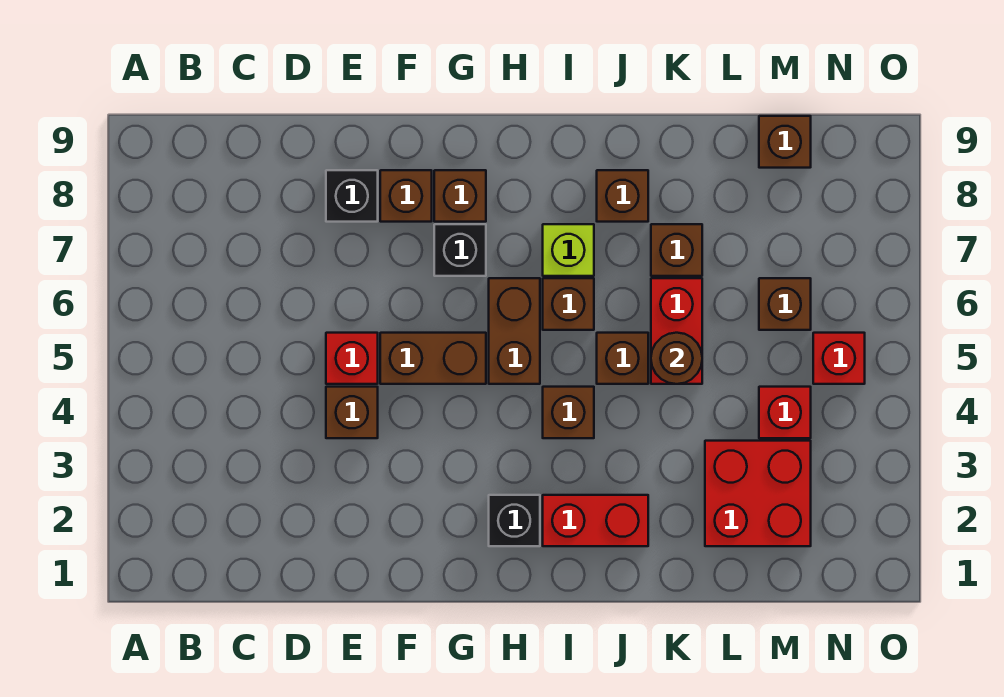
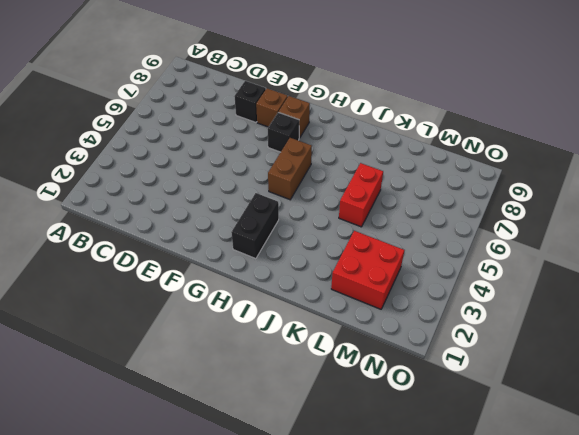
black brick H2:H3 level 1 -> black brick H2 level 1
none -> brown brick E4 level 1
none -> red brick E5 level 1
none -> brown brick F5:G5 level 1

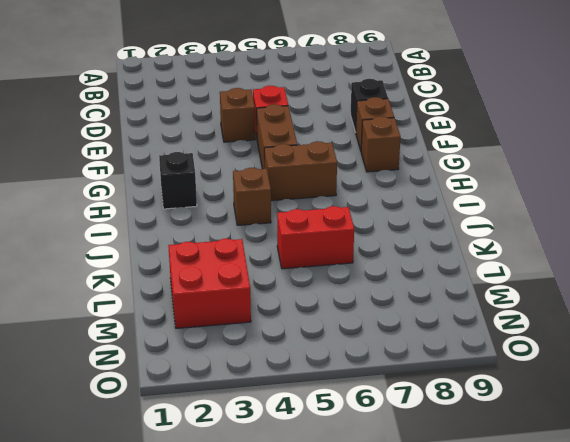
none -> black brick G7 level 1
none -> red brick I2:J2 level 1
none -> brown brick I6 level 1

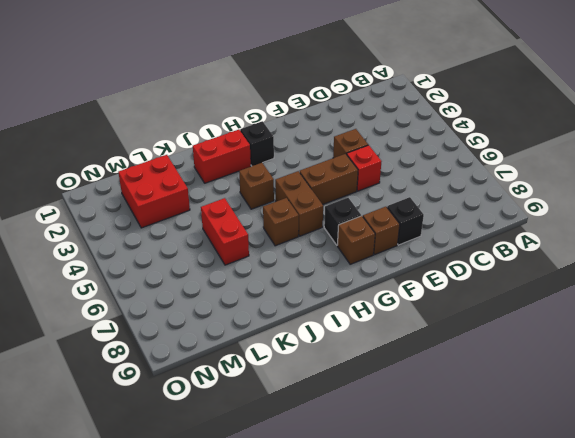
none -> lime brick I7 level 1
none -> brown brick J5 level 1
none -> brown brick J8 level 1

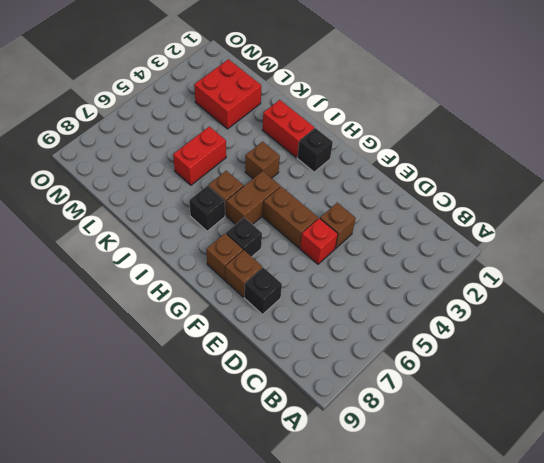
black brick I7 level 1 -> lime brick I7 level 1
none -> brown brick J5 level 1
none -> brown brick J8 level 1
none -> brown brick K7 level 1

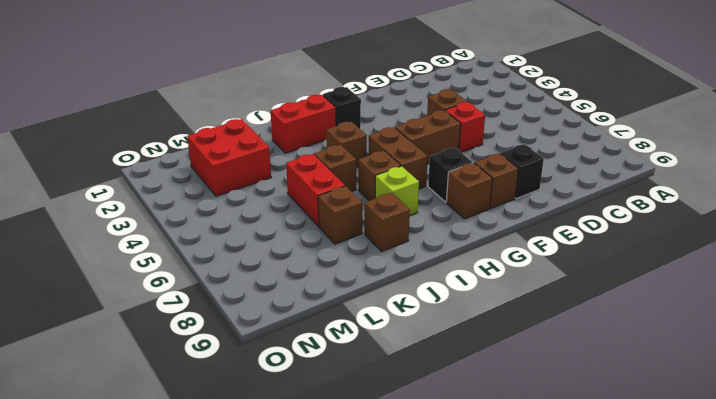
none -> red brick M4 level 1
none -> brown brick M6 level 1
none -> brown brick M9 level 1

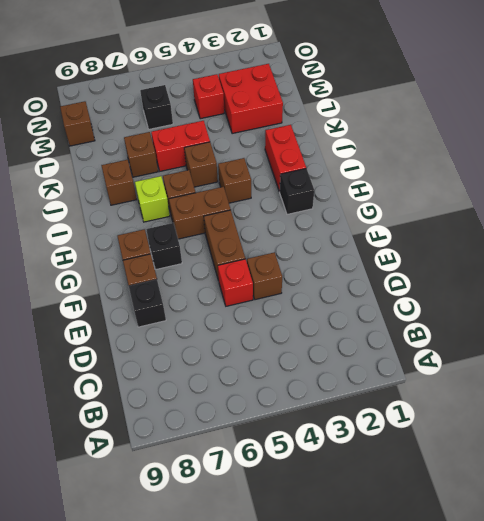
black brick M6 level 1 -> brown brick M6 level 1
none -> red brick N5 level 1
none -> brown round brick K5 level 2

